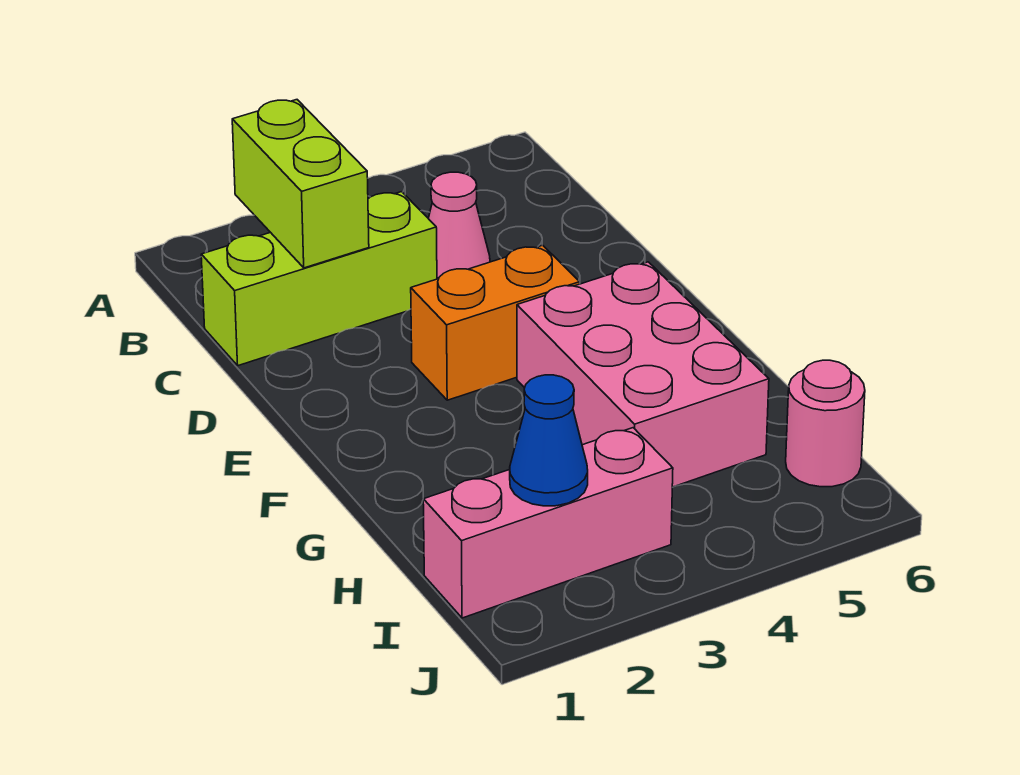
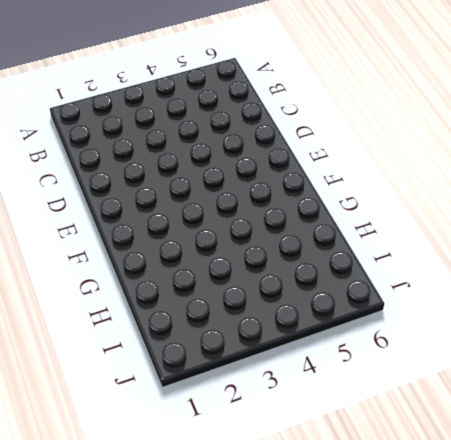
none -> lime brick C1:C3 level 1
none -> pink cone C4 level 1

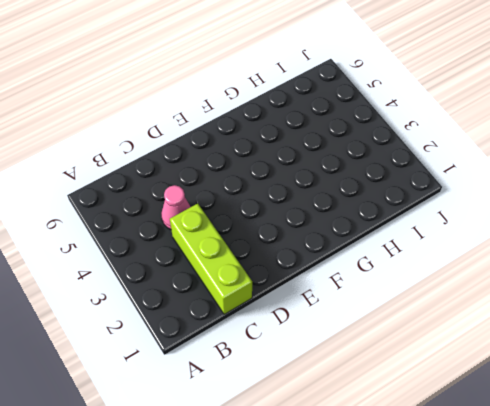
none -> orange brick E3:E4 level 1
none -> pink brick F4:H5 level 1

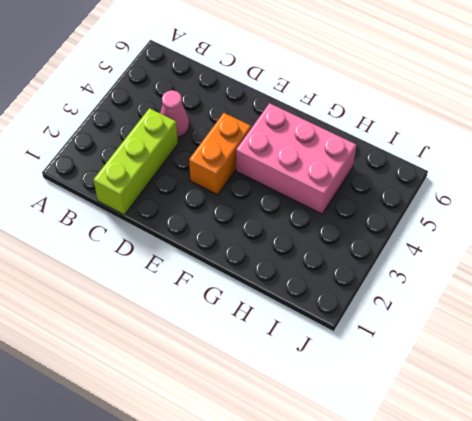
none -> pink brick I1:I3 level 1
none -> pink round brick I6 level 1

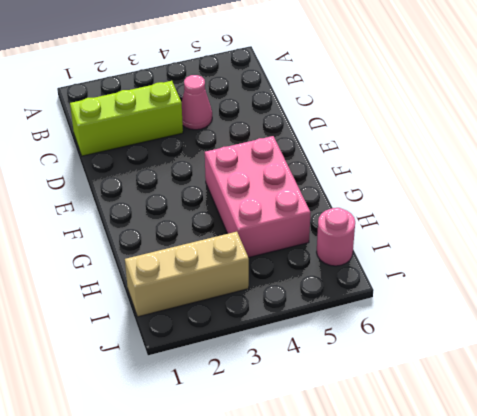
tan brick I1:I3 level 1 -> pink brick I1:I3 level 1
none -> orange brick E3:E4 level 1
none -> lime brick B2:C2 level 2

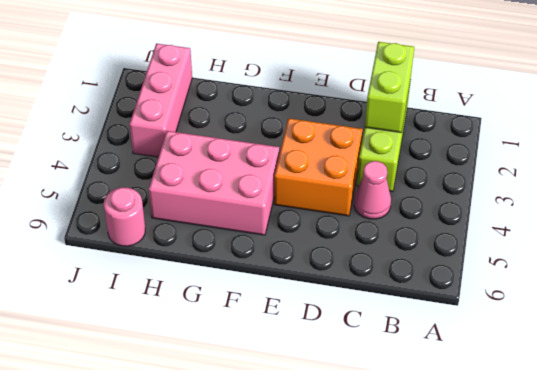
lime brick C1:C2 level 2 -> lime brick B2:C2 level 2
orange brick D3:E4 level 1 -> orange brick E3:E4 level 1
none -> blue cone I2 level 2

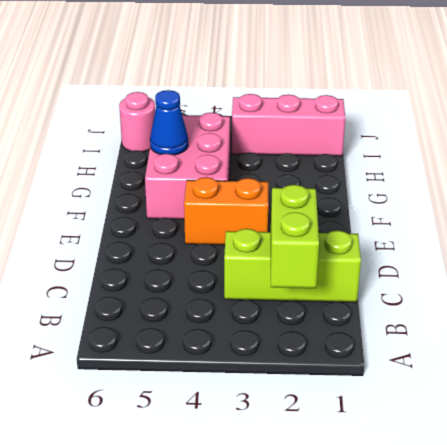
blue cone G5 level 2 -> blue cone I2 level 2
none -> pink cone C4 level 1

